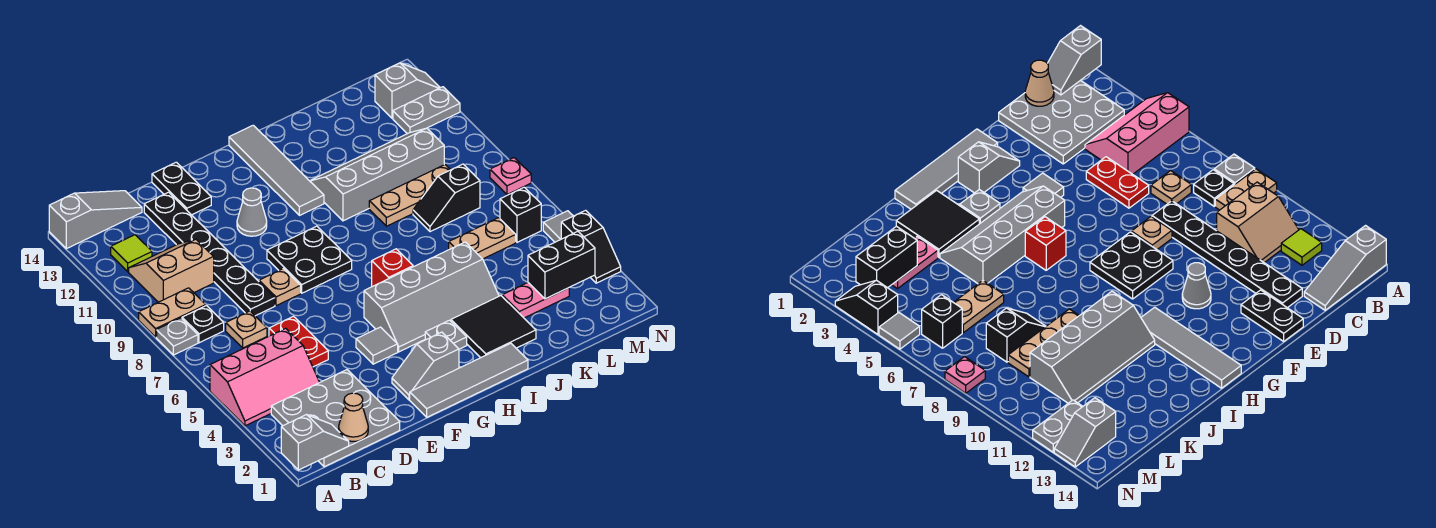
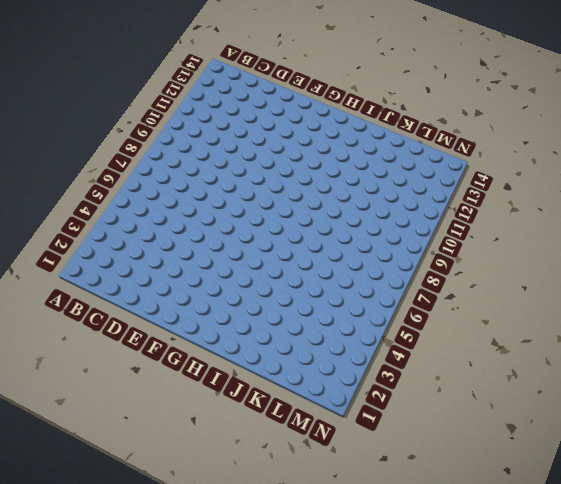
none -> pink slope A4:C5 level 1 top 5
none -> grey plate A8 level 1
none -> tan plate A9:B9 level 1
none -> grey slope A14:C14 level 1 top A

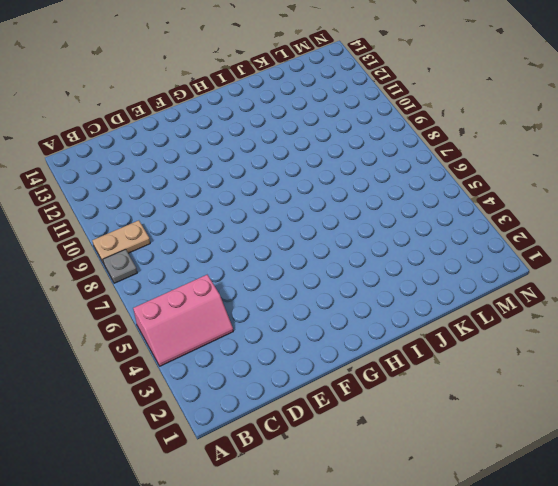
none -> grey slope A14:C14 level 1 top A
none -> grey plate B1:D3 level 1
none -> black plate B8 level 1
none -> tan slope B10:C11 level 1 top 10

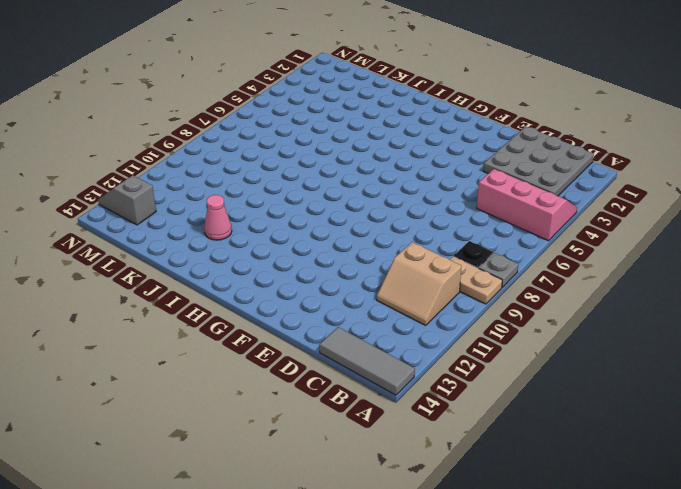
grey tile A14:C14 level 1 -> grey slope A14:C14 level 1 top A
pink cone J12 level 1 -> none
none -> lime tile B12 level 1
none -> tan plate C7 level 1
none -> red plate D5:D6 level 1
none -> black plate D8:D13 level 1

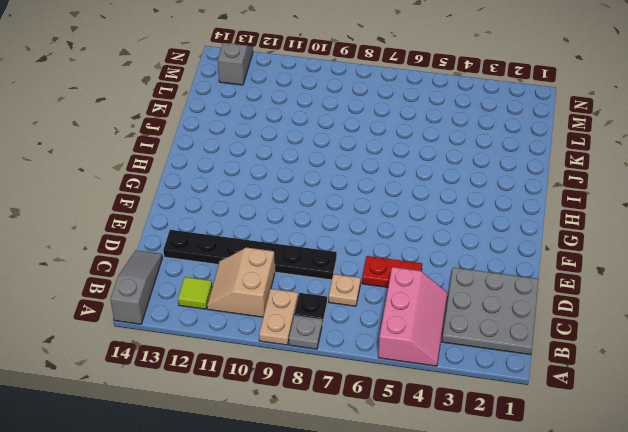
none -> tan plate E8 level 1
none -> black plate E13:E14 level 1
none -> grey tile F1:I1 level 1
none -> grey slope F2:G2 level 1 top G

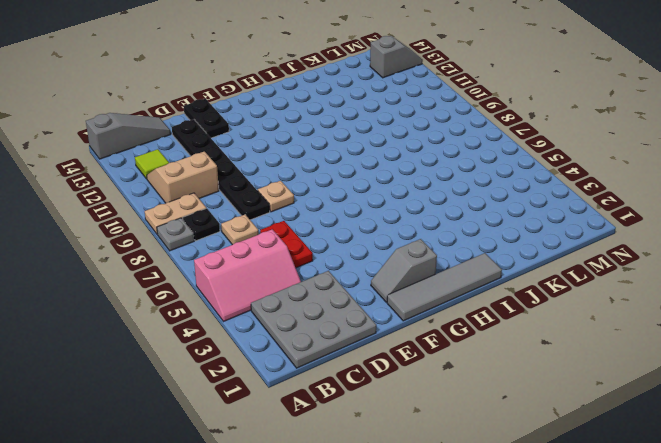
none -> grey tile F4 level 1
none -> black plate F8:G9 level 1
none -> grey cone F11 level 1
none -> grey slope G4:J5 level 1 top 5

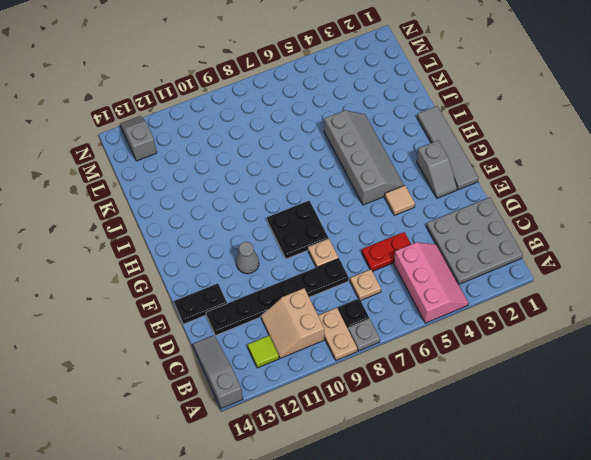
tan tile F4 level 1 -> grey tile F4 level 1
none -> grey plate H3 level 1
none -> red brick H6 level 1
none -> grey tile H11:H14 level 1
none -> black tile I2:J3 level 1

